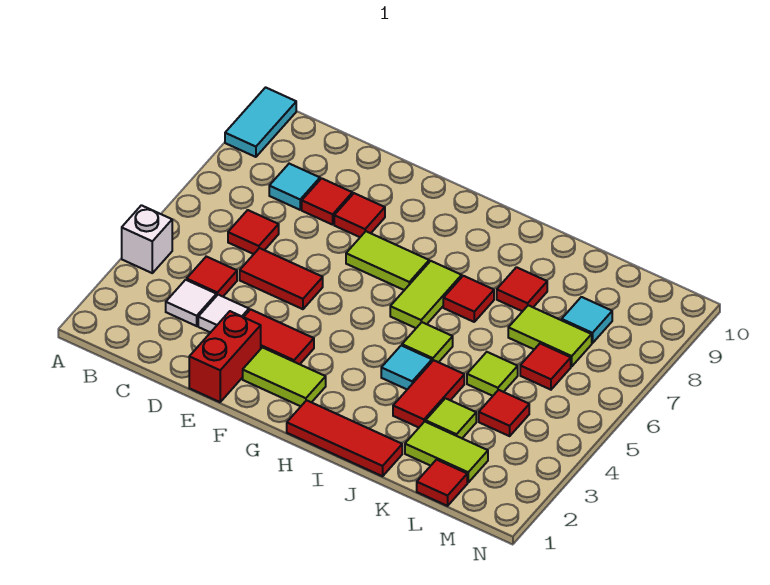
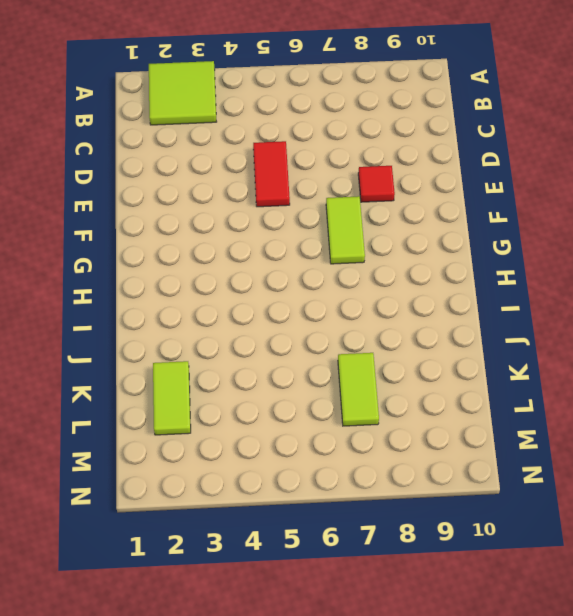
lime tile A2:B3 level 1 -> none
none -> white brick A4 level 1
none -> cyan tile A9:A10 level 1
none -> white tile C3 level 1

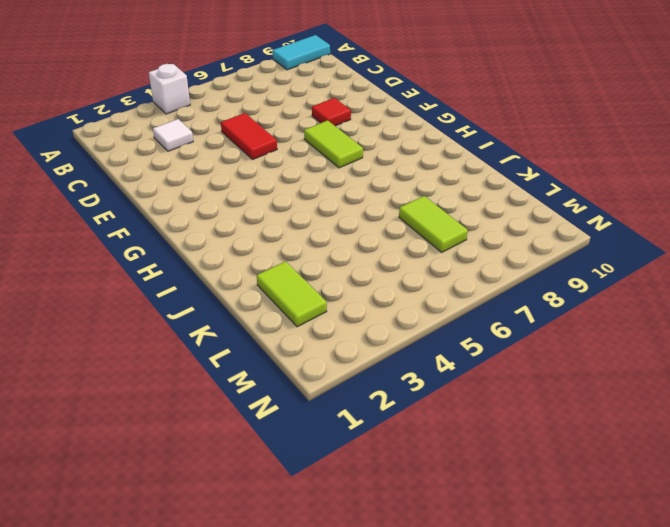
none -> red tile C4 level 1
none -> red tile C6 level 1
none -> cyan tile C8 level 1

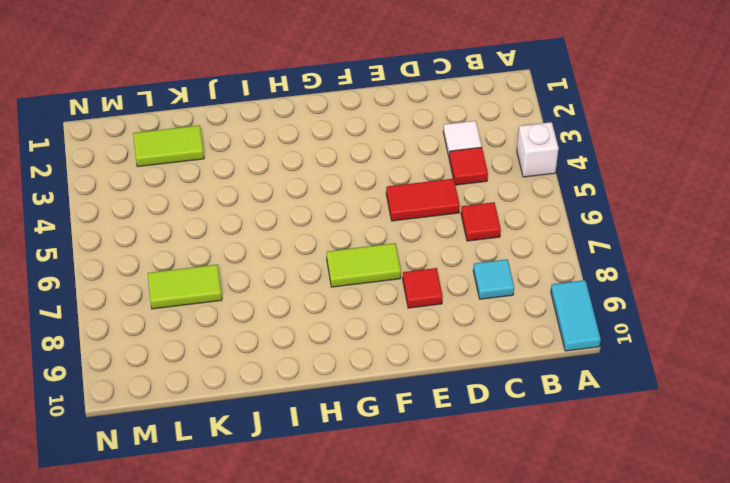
none -> white tile D3 level 1
none -> red tile D8 level 1
none -> red brick E1:E2 level 1

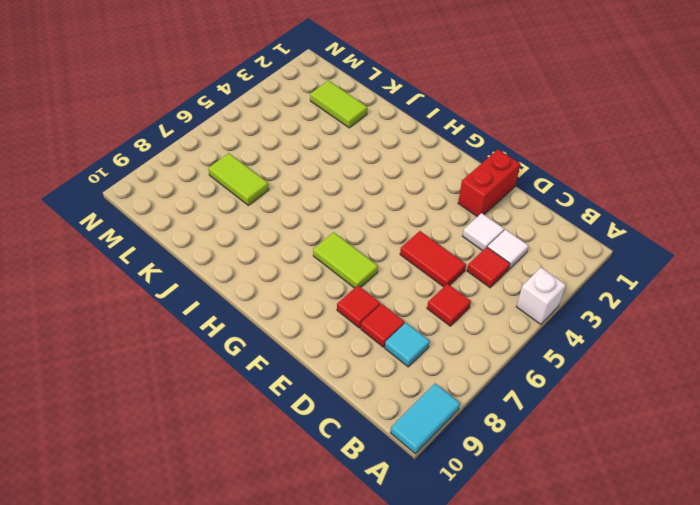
none -> red tile E3:F3 level 1
none -> lime tile F2:G2 level 1
none -> red tile H1:J1 level 1

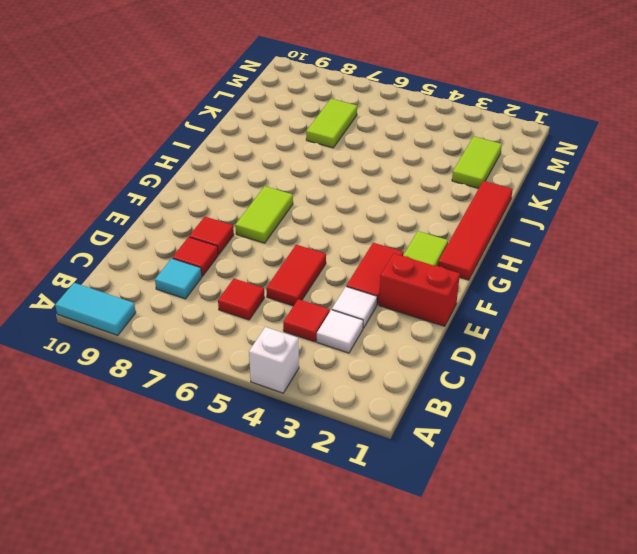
red tile G1:J1 level 1 -> red tile H1:J1 level 1
none -> lime tile H6:H7 level 1
none -> cyan tile I4 level 1
none -> lime tile I5 level 1

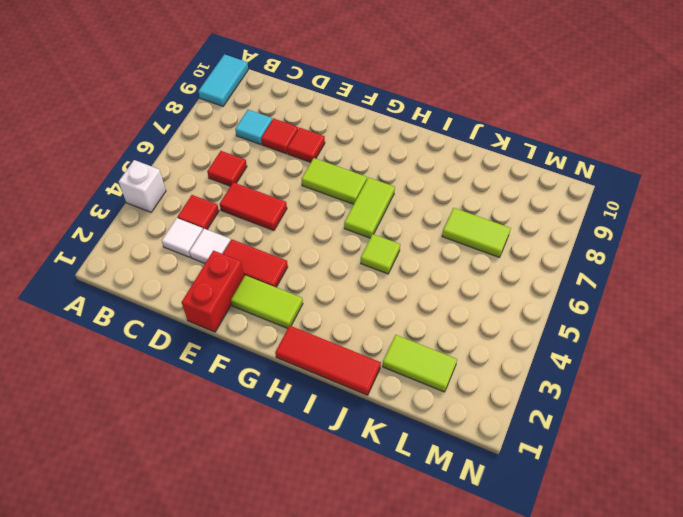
none -> cyan tile I4 level 1
none -> red tile I7 level 1
none -> red tile J3:J4 level 1

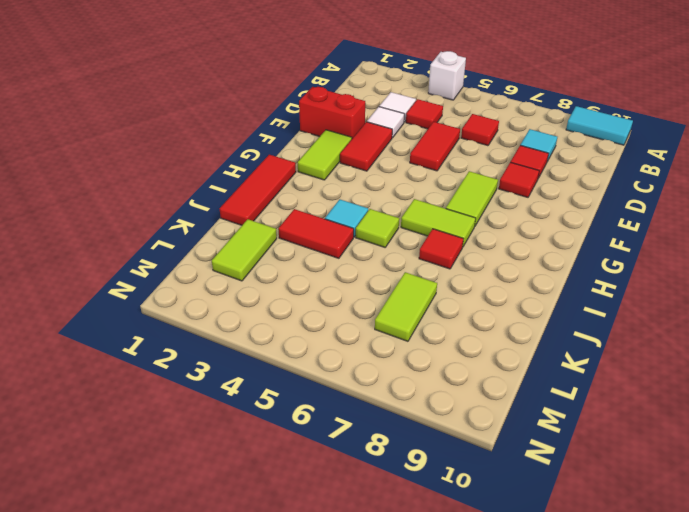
none -> red tile J8 level 1
none -> lime tile K3 level 1
none -> lime tile K5 level 1

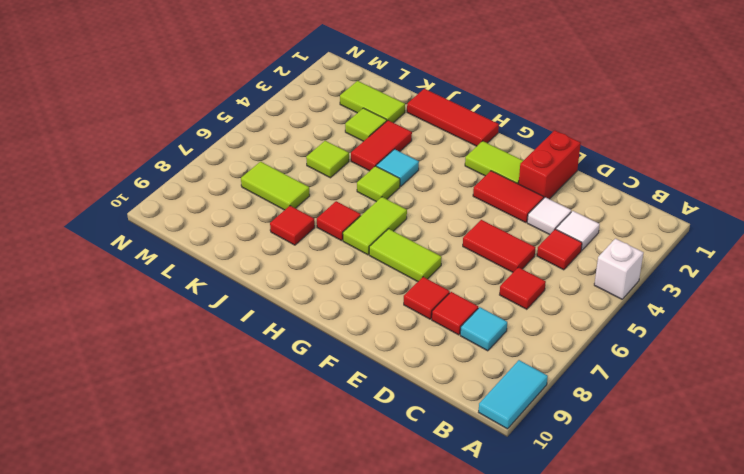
none -> red tile L1 level 1
none -> red tile L4 level 1
none -> red tile L6 level 1

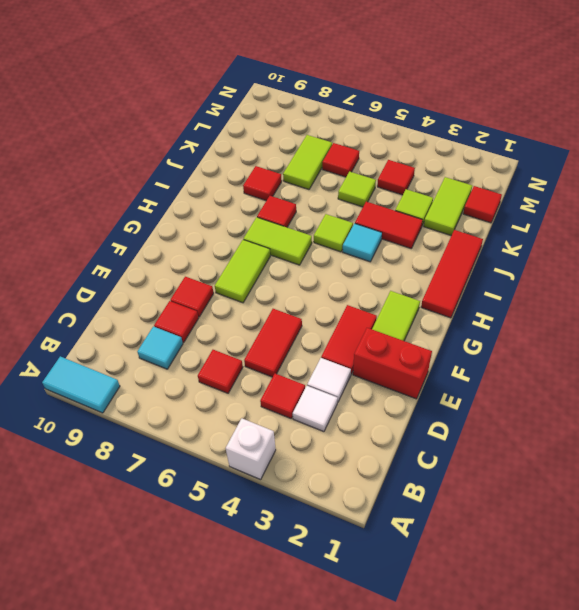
none -> cyan tile L8 level 1

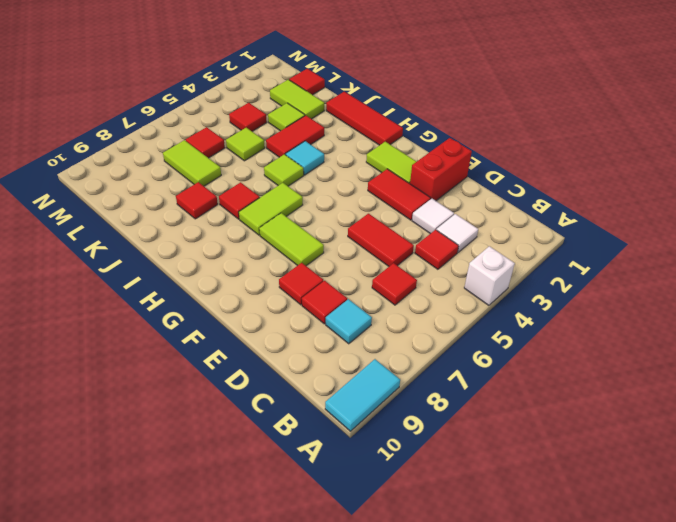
none -> cyan tile L8 level 1

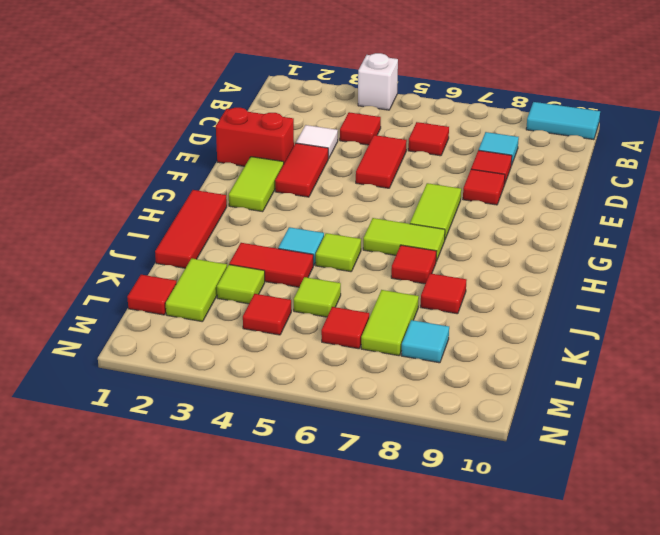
none -> white tile C3 level 1

